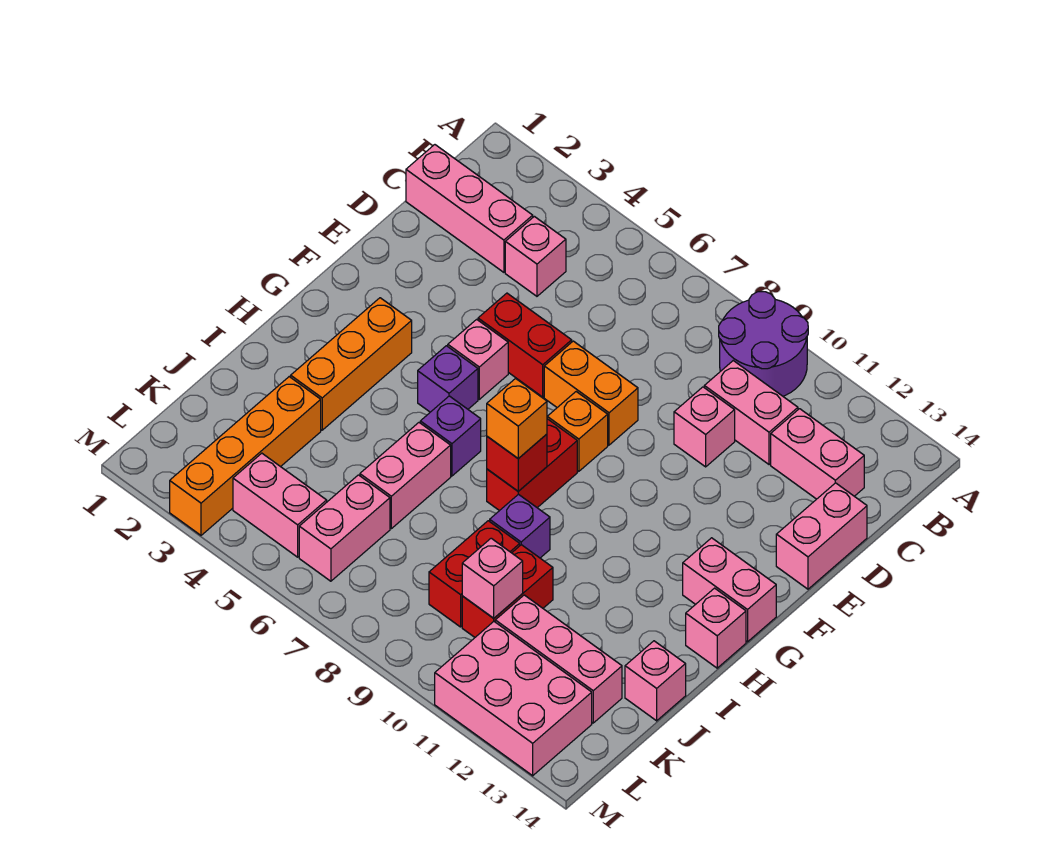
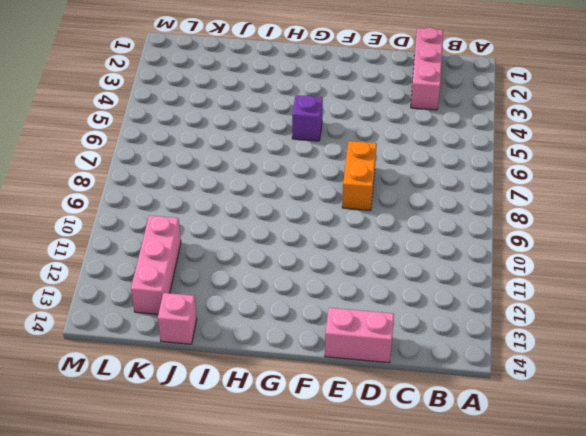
none -> purple round brick A9:B10 level 1
none -> pink brick C4 level 1
none -> pink brick C10:C11 level 1
none -> pink brick C12:C13 level 1

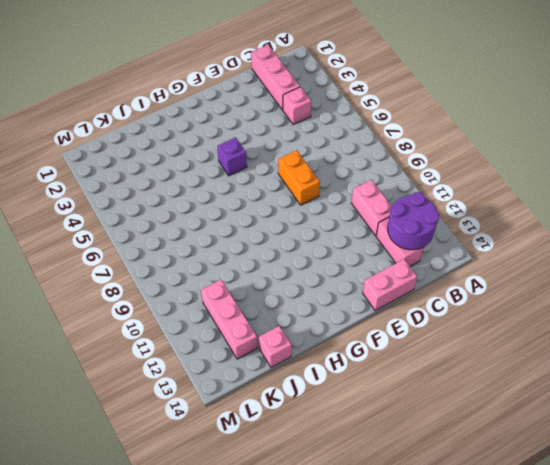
purple round brick B12:C13 level 2 -> purple round brick A9:B10 level 1
none -> pink brick D10 level 1
none -> red brick E5:E6 level 1
none -> pink brick F5 level 1
none -> orange brick F8 level 1

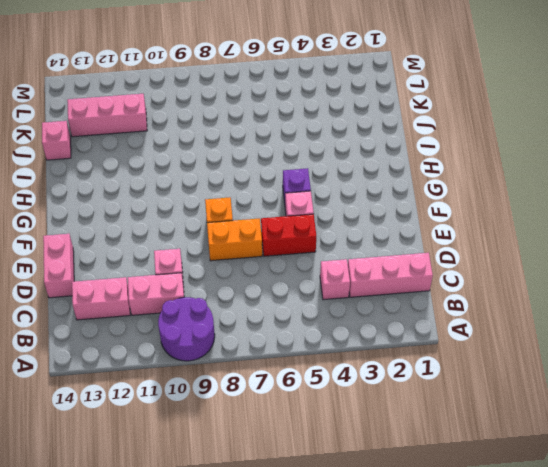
none -> orange brick G3:I3 level 1
none -> red brick G8:H8 level 1
none -> pink brick G13:G14 level 1
none -> purple brick H6 level 1

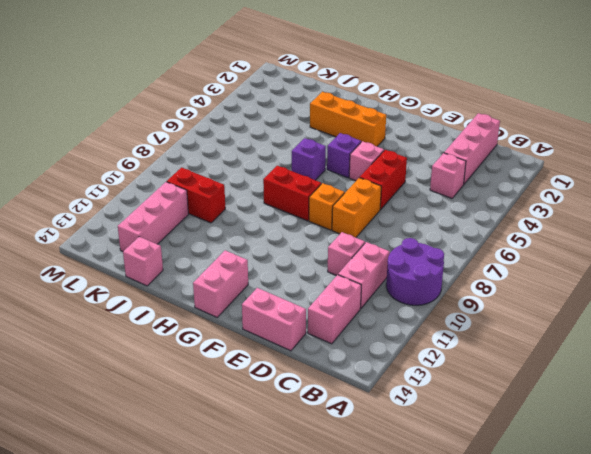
none -> pink brick H14 level 1
none -> pink brick I6:J6 level 1
none -> purple brick I9 level 1
none -> orange brick J3:M3 level 1

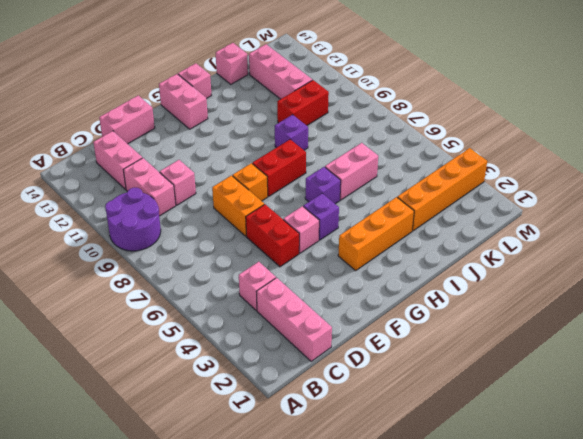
none -> red brick J9:K9 level 1
none -> pink brick K6:L6 level 1
none -> pink brick L4:L5 level 1
none -> pink brick L11:M13 level 1

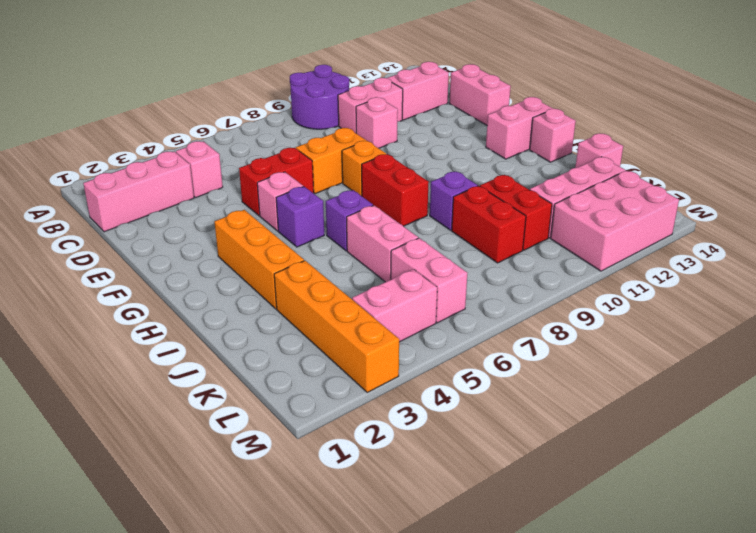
none -> red brick H8 level 2
none -> pink brick K10 level 2
none -> orange brick H8 level 3

